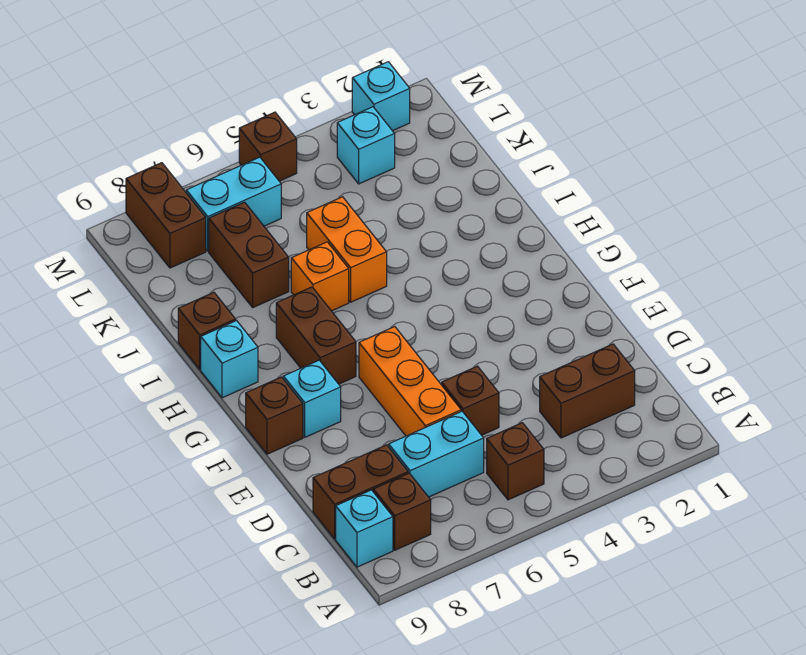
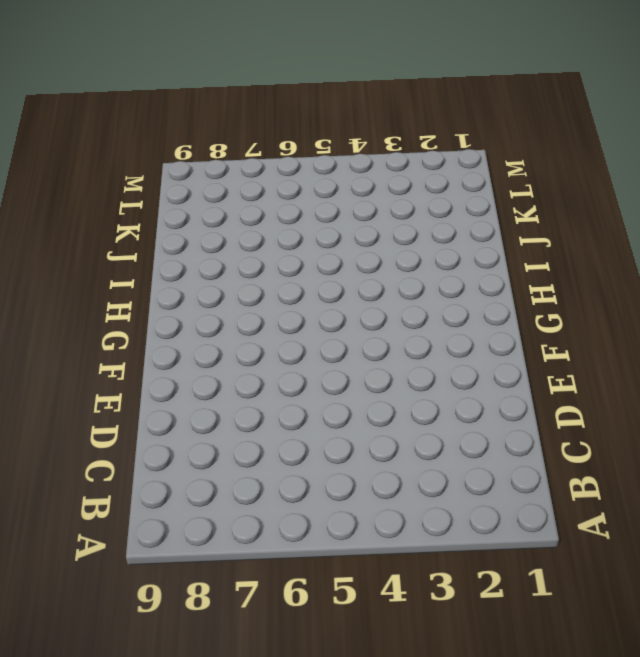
none -> brown brick B5 level 1
none -> brown brick B8 level 1
none -> cyan brick B9 level 1

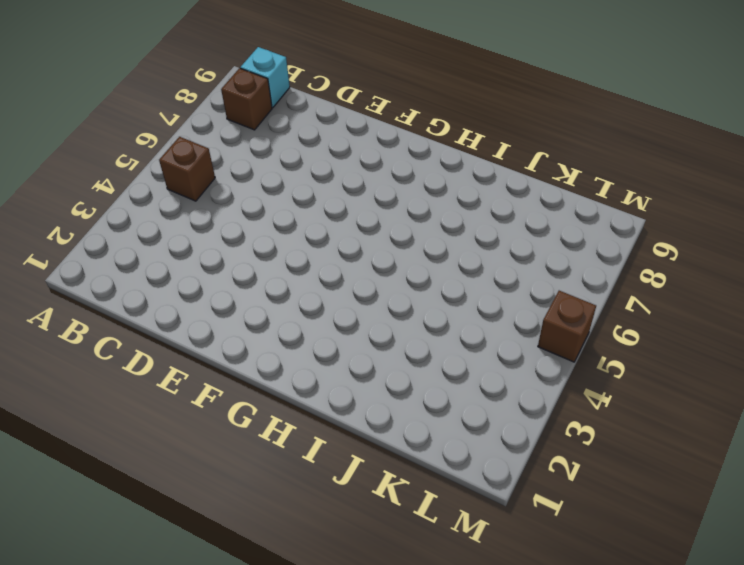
none -> brown brick C2:C3 level 1
none -> cyan brick C6:C7 level 1
none -> brown brick C8:C9 level 1

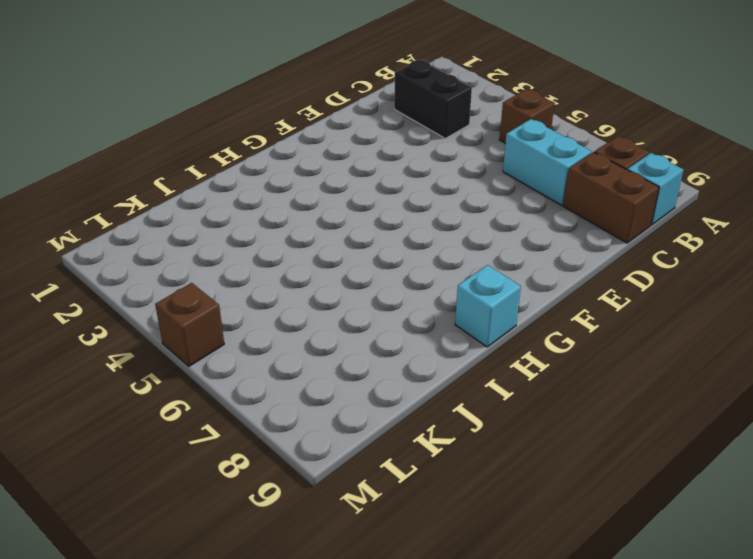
black brick C2:C3 level 1 -> brown brick C2:C3 level 1
none -> brown brick D5 level 1
none -> orange brick D6:F6 level 1
none -> cyan brick F8 level 1

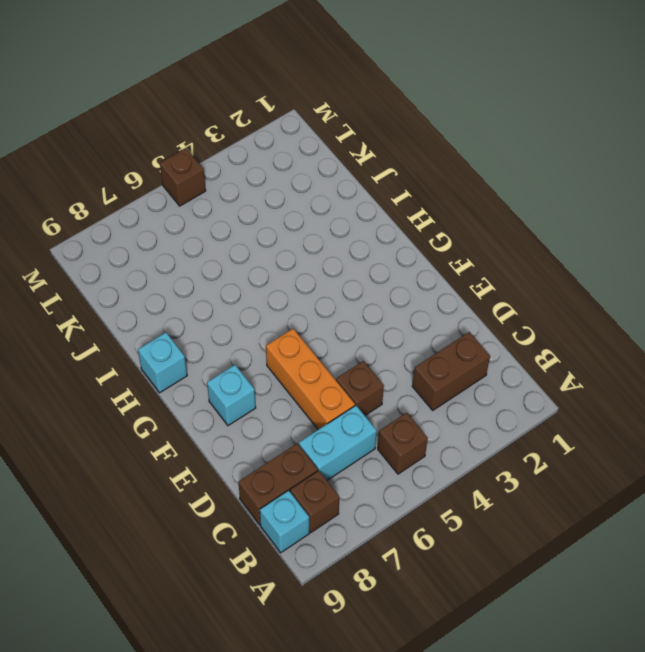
none -> brown brick F9 level 1
none -> brown brick G7:H7 level 1
none -> orange brick I5:J5 level 1

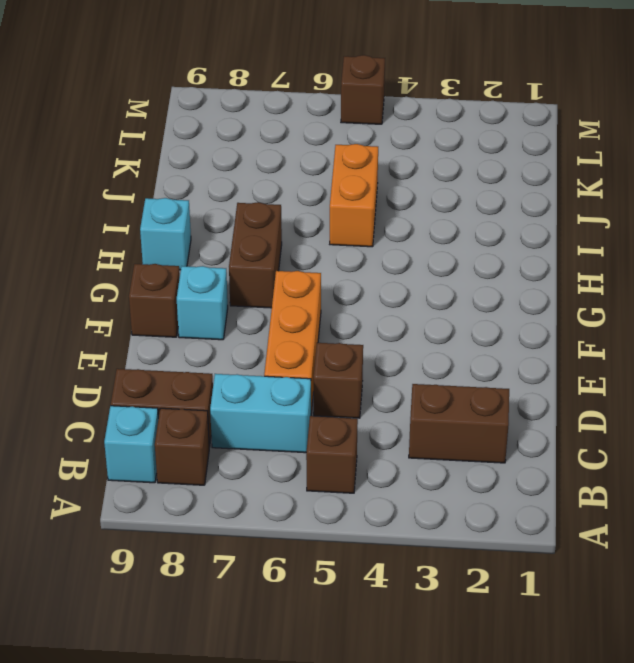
none -> orange brick I6 level 1
none -> brown brick I9 level 1
none -> brown brick J7:K7 level 1

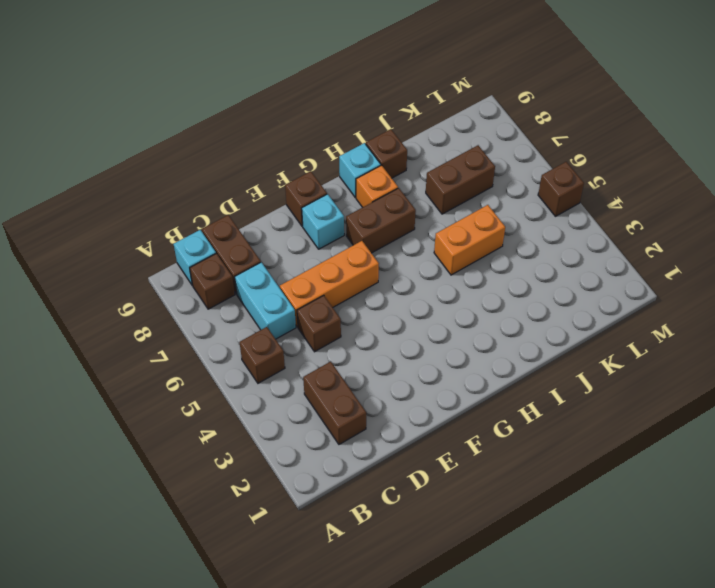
orange brick H8 level 1 -> orange brick I6 level 1
none -> cyan brick L3 level 1
none -> cyan brick L6:L7 level 1
none -> brown brick L8:M8 level 1

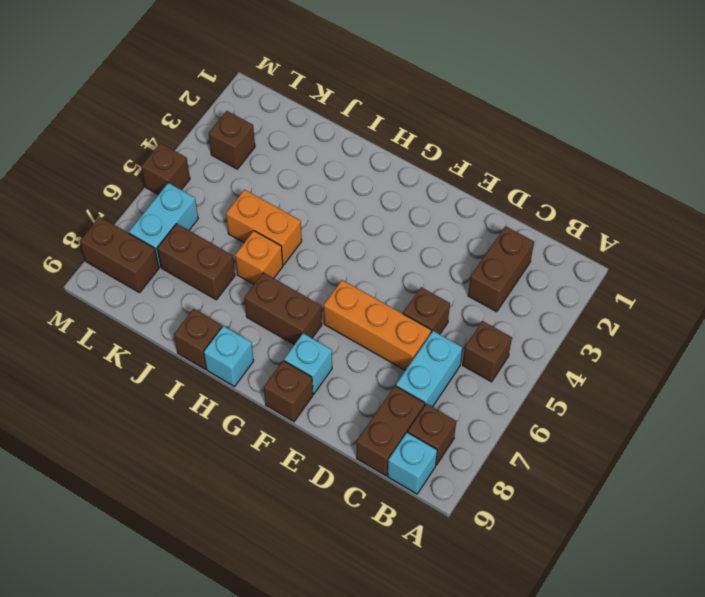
brown brick L3 level 1 -> cyan brick L3 level 1
none -> cyan brick M2 level 1

